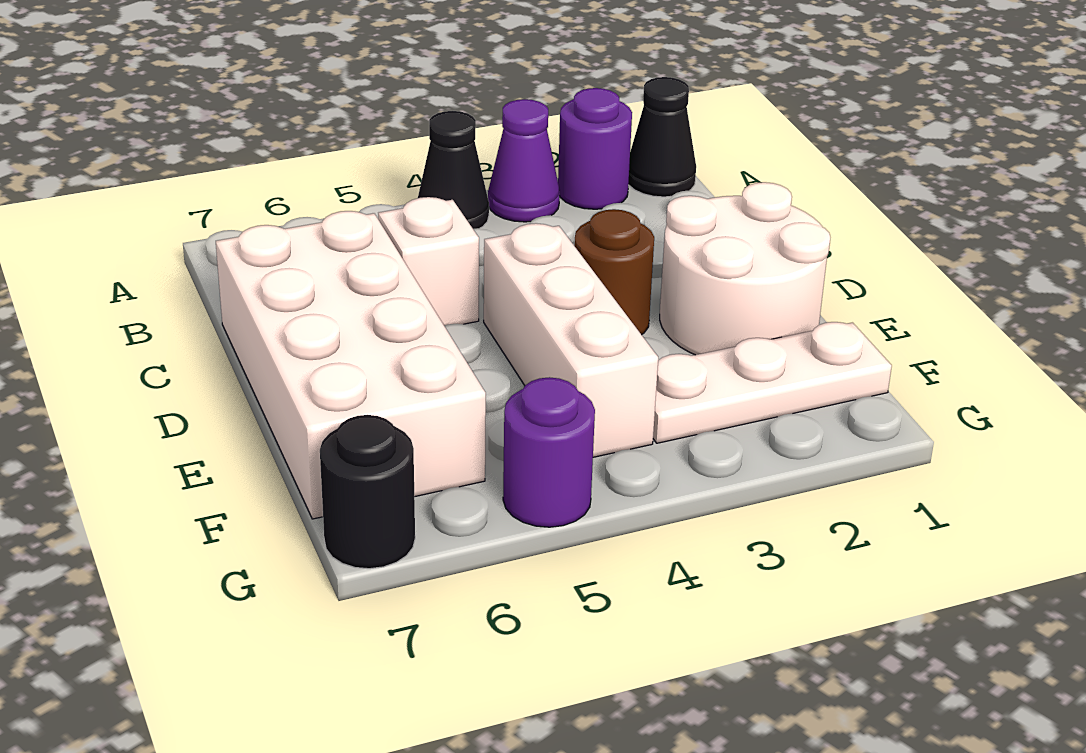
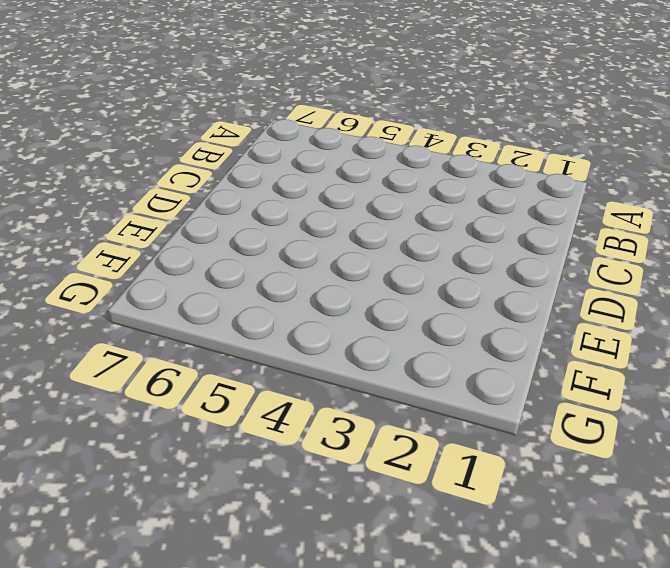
none -> black cone A1 level 1
none -> purple round brick A2 level 1
none -> purple cone A3 level 1

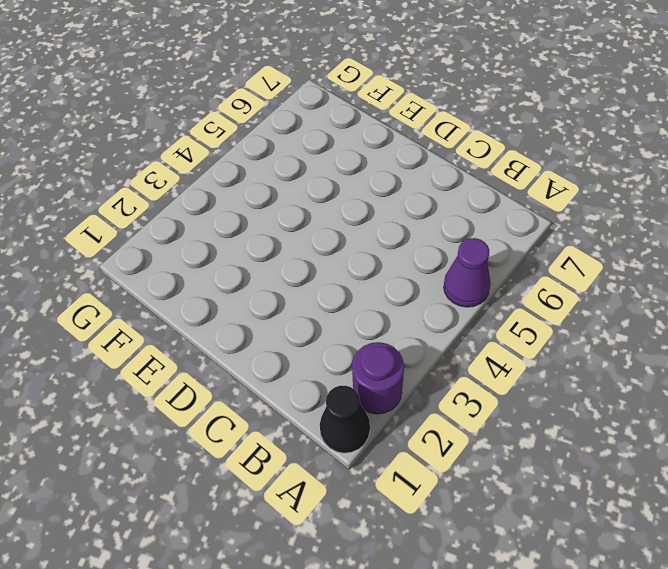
purple cone A5 level 1 -> purple cone A3 level 1
none -> black cone A4 level 1
none -> white brick C5 level 1
none -> white brick C6:F7 level 1

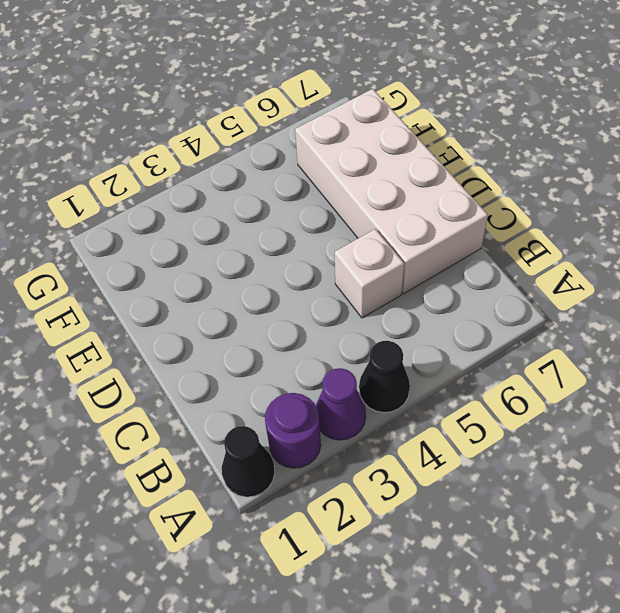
none -> white round brick D1:E2 level 1
none -> brown round brick D3 level 1
none -> white brick D4:F4 level 1

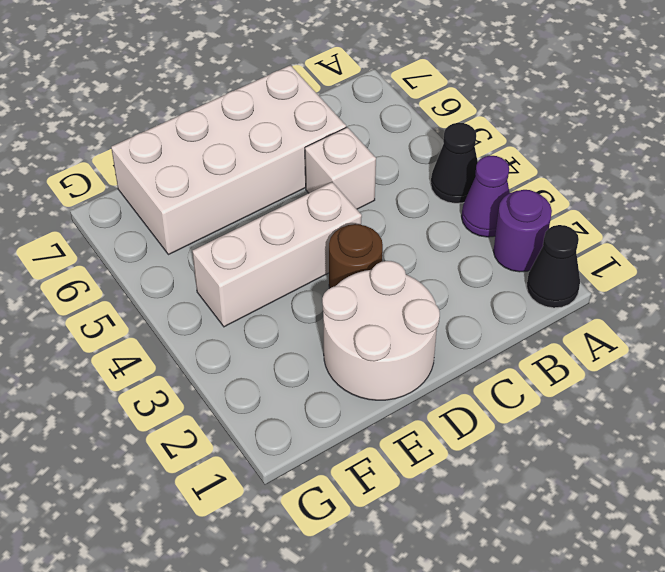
none -> white plate F1:F3 level 1
none -> purple round brick G5 level 1
none -> black round brick G7 level 1

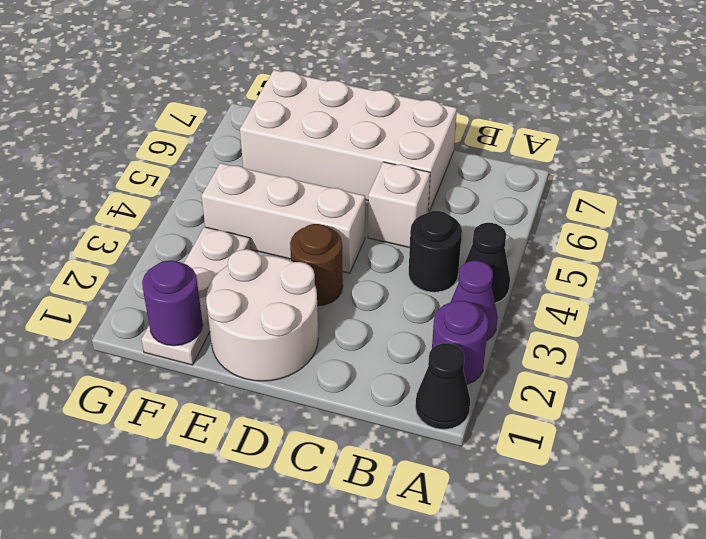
black round brick B4 level 1 -> black round brick G7 level 1
purple round brick F1 level 2 -> purple round brick G5 level 1

